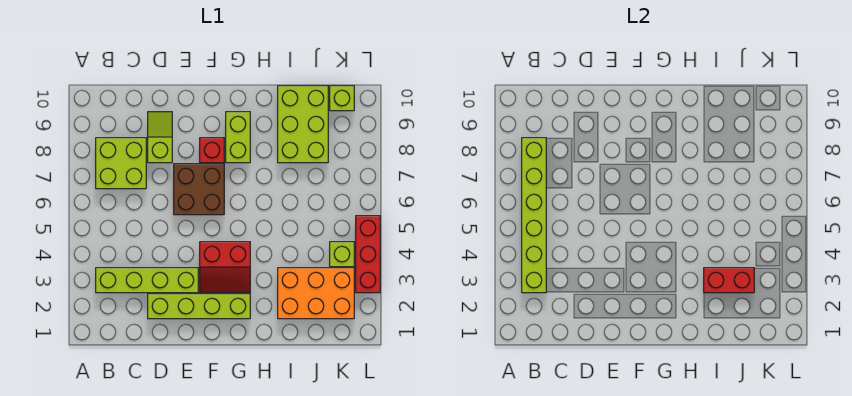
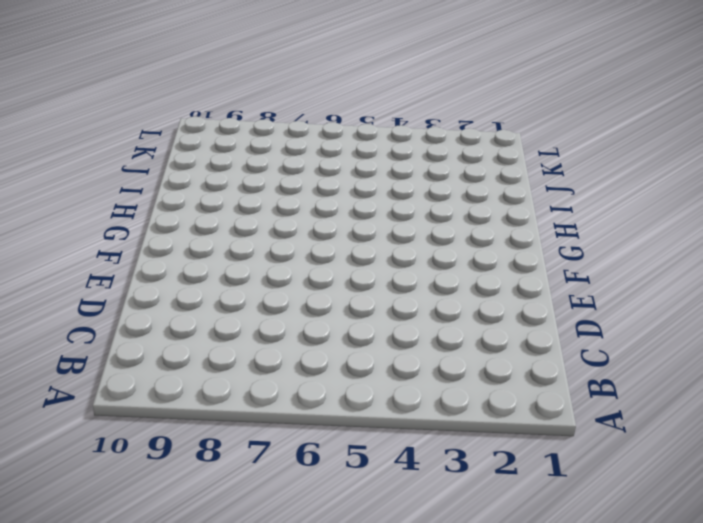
none -> lime brick B3:E3 level 1
none -> lime brick B7:C8 level 1
none -> lime brick D2:G2 level 1

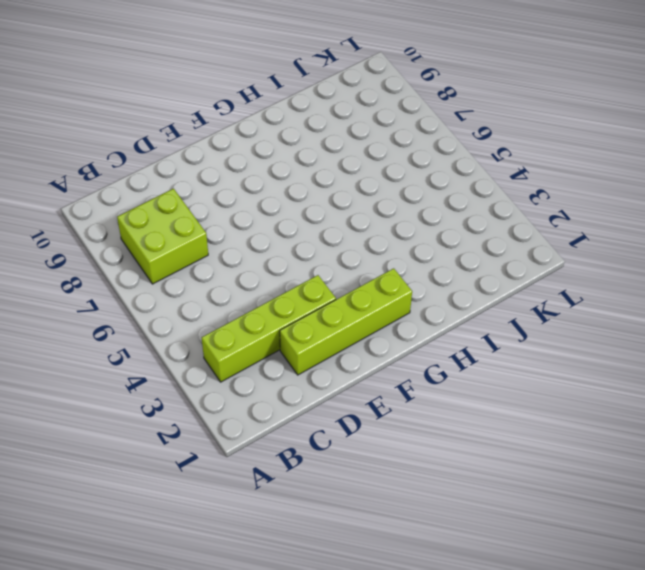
none -> lime slope D8:D9 level 1 top 8
none -> brown brick E6:F7 level 1
none -> red slope F3:G4 level 1 top 4

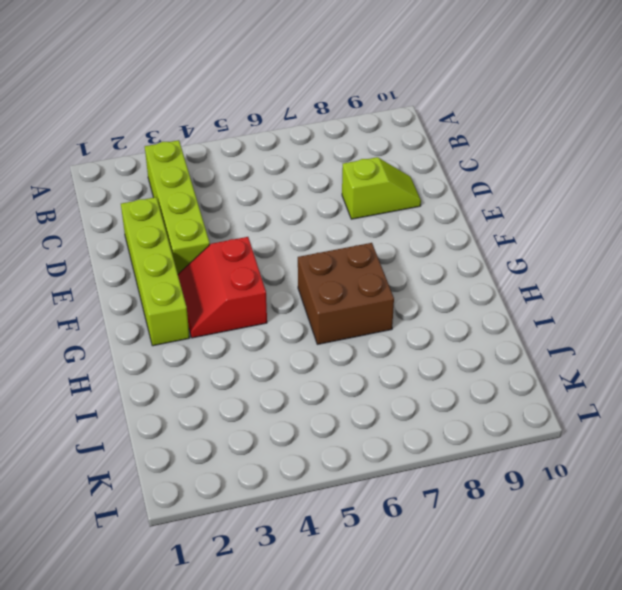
brown brick G6:H7 level 1 -> brown brick E6:F7 level 1
none -> lime brick B7:C8 level 1
none -> red brick F8 level 1
none -> lime brick G8:G9 level 1

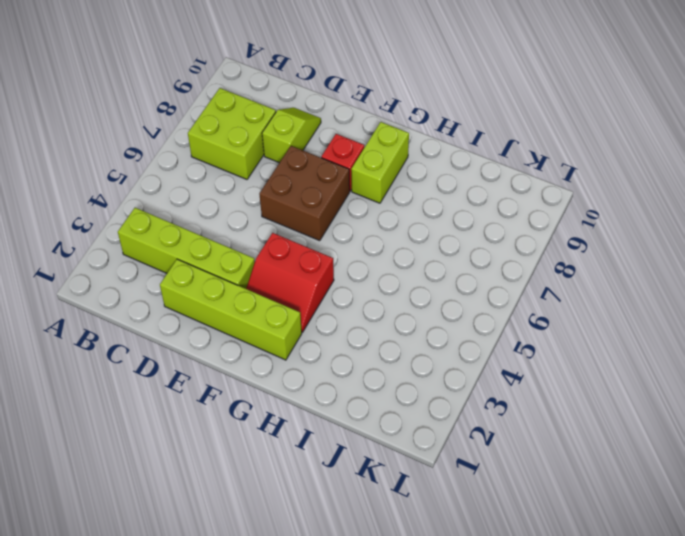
none -> orange brick I2:K3 level 1
none -> lime brick I8:J10 level 1
none -> lime brick K4 level 1

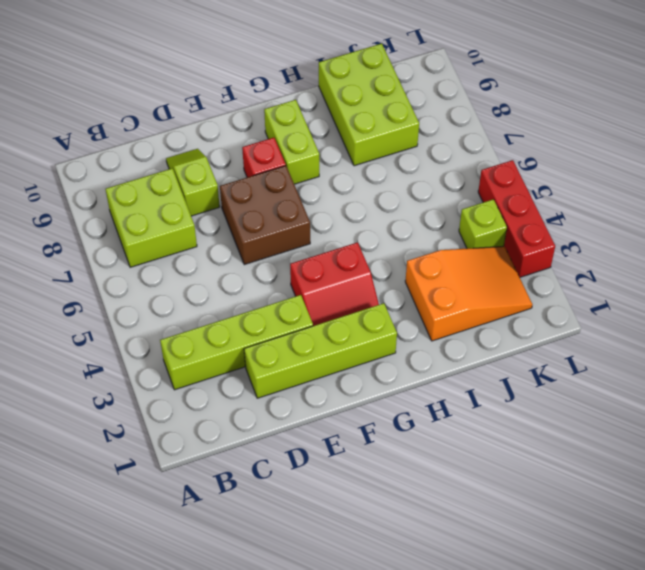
orange slope I2:K3 level 1 top I -> orange brick I2:K3 level 1
none -> lime brick K10 level 1
none -> lime brick B3:B8 level 2
none -> red brick I3:J3 level 2

